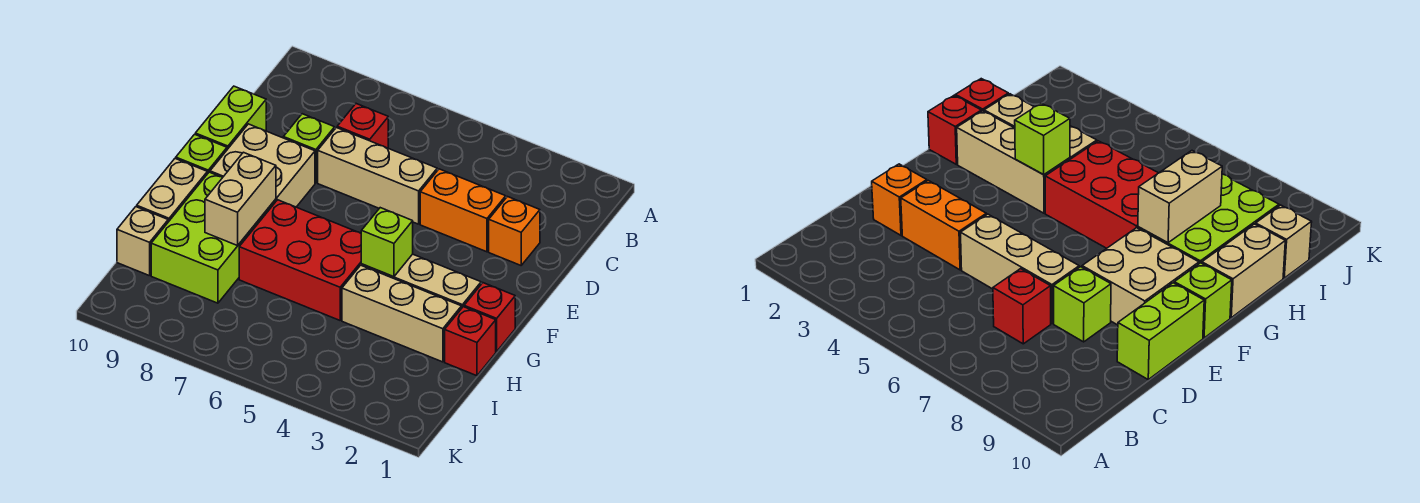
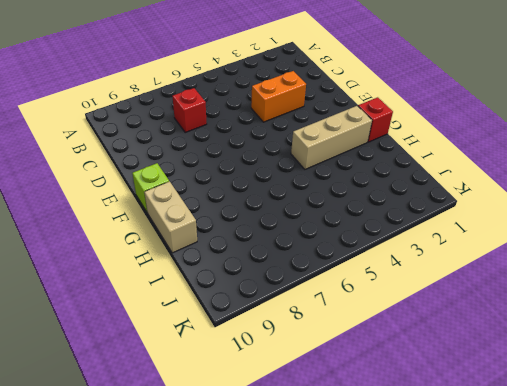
none -> orange brick D2 level 1
none -> tan brick D5:D7 level 1
none -> lime brick D8 level 1

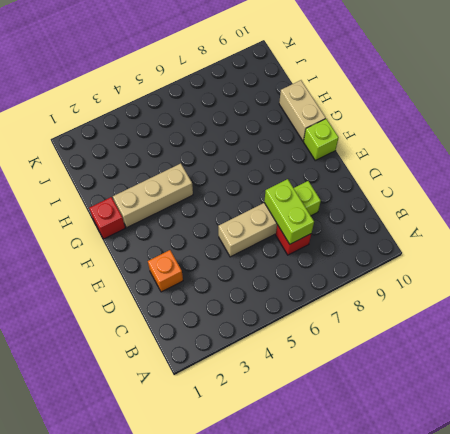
lime brick C7:D7 level 2 -> lime brick D10:E10 level 1
none -> orange brick D3:D4 level 1
none -> tan brick E8:F9 level 1
none -> red brick G5:H7 level 1

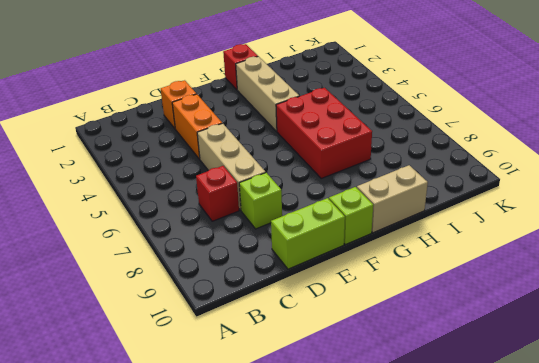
none -> tan brick E8:F9 level 1
none -> lime brick G8:I9 level 1
none -> red brick H1 level 1

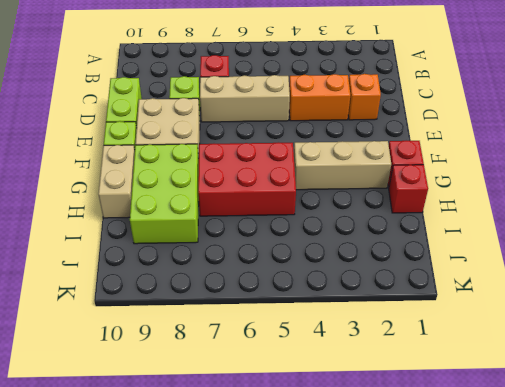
none -> tan brick H2:H4 level 1
none -> tan brick I10 level 1
none -> lime brick G4 level 2

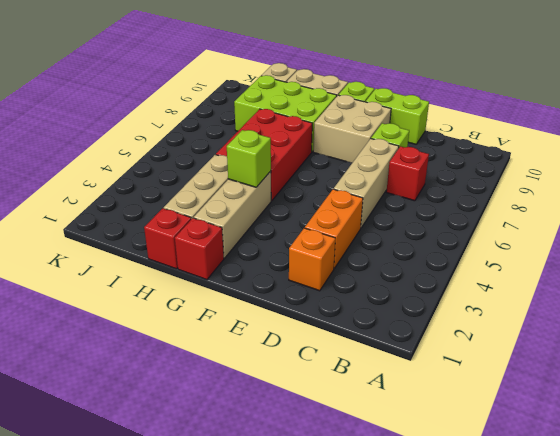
none -> tan brick G8:H8 level 2

